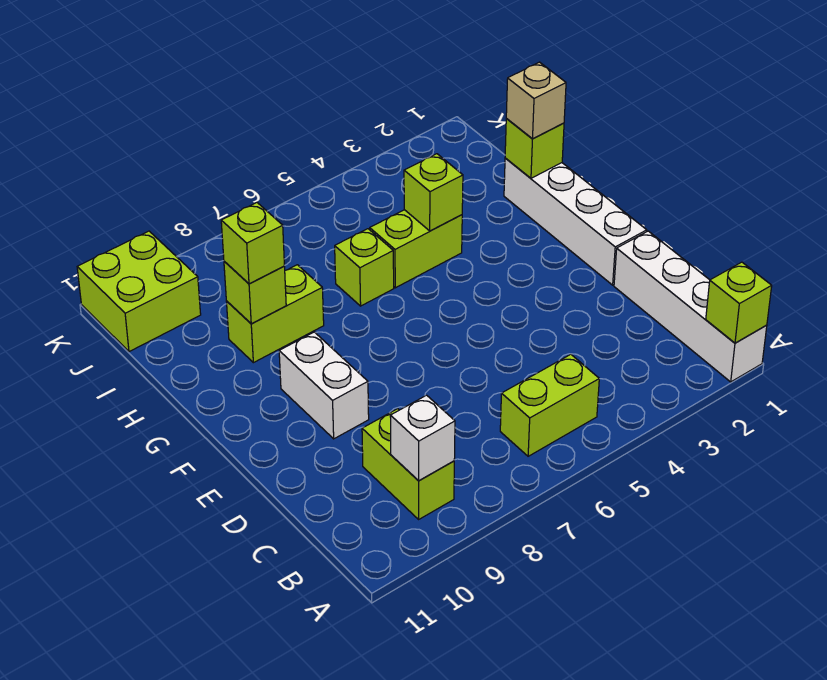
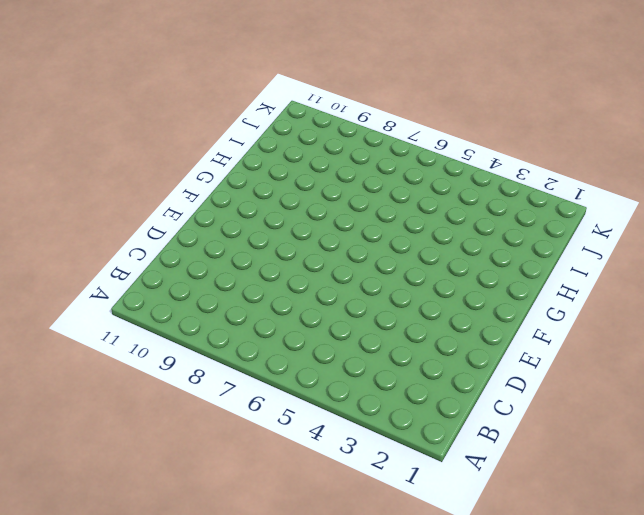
none -> white brick A1:D1 level 1
none -> lime brick B5:B6 level 1
none -> lime brick B9:C9 level 1

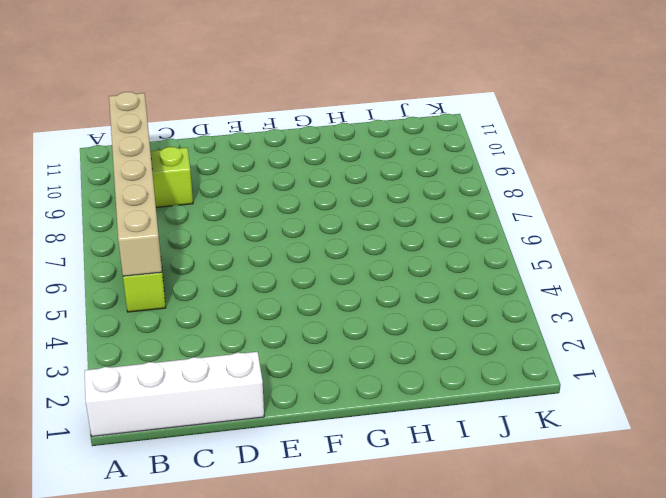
tan brick B5:B10 level 2 -> white brick B9 level 2
none -> white brick E1:H1 level 1
none -> white brick E9:F9 level 1
none -> lime brick H4:H5 level 1

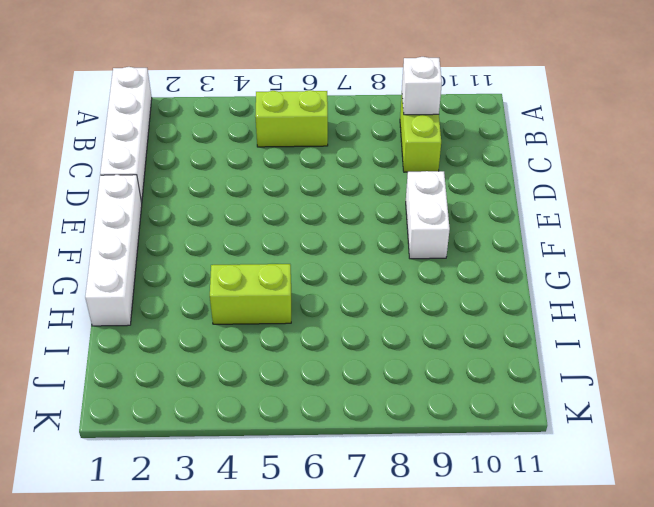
none -> lime brick H6 level 1
none -> lime brick H8:H9 level 1
none -> lime brick J10:K11 level 1

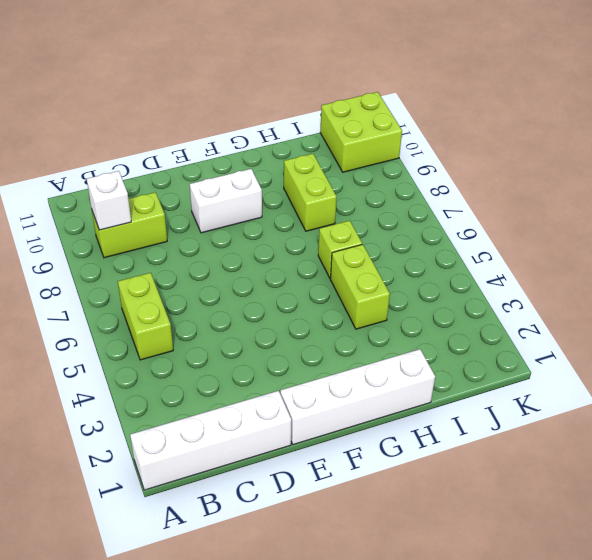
none -> lime brick A1 level 2
none -> lime brick H1 level 2
none -> lime brick H4 level 2

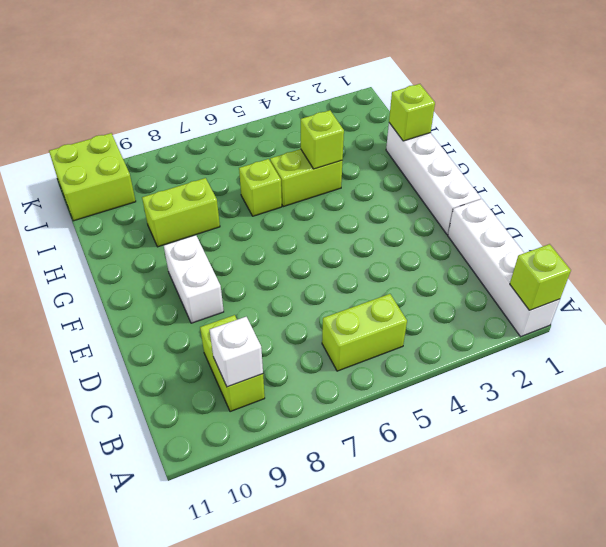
none -> lime brick H9 level 2
none -> tan brick H1 level 3
none -> lime brick H9 level 3

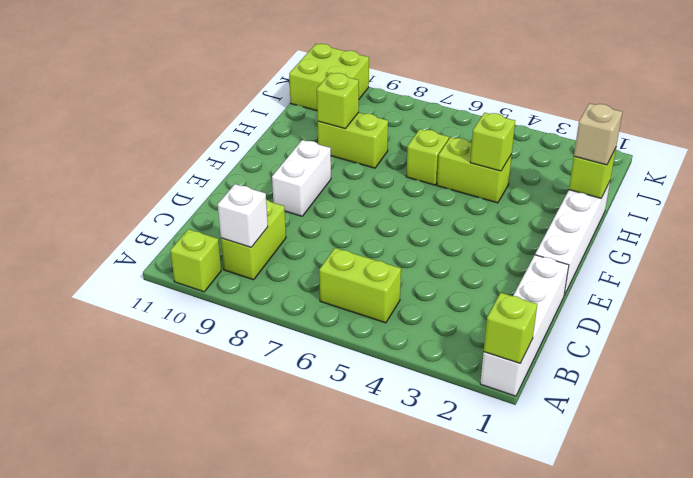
lime brick A10 level 1 -> lime brick H9 level 3

